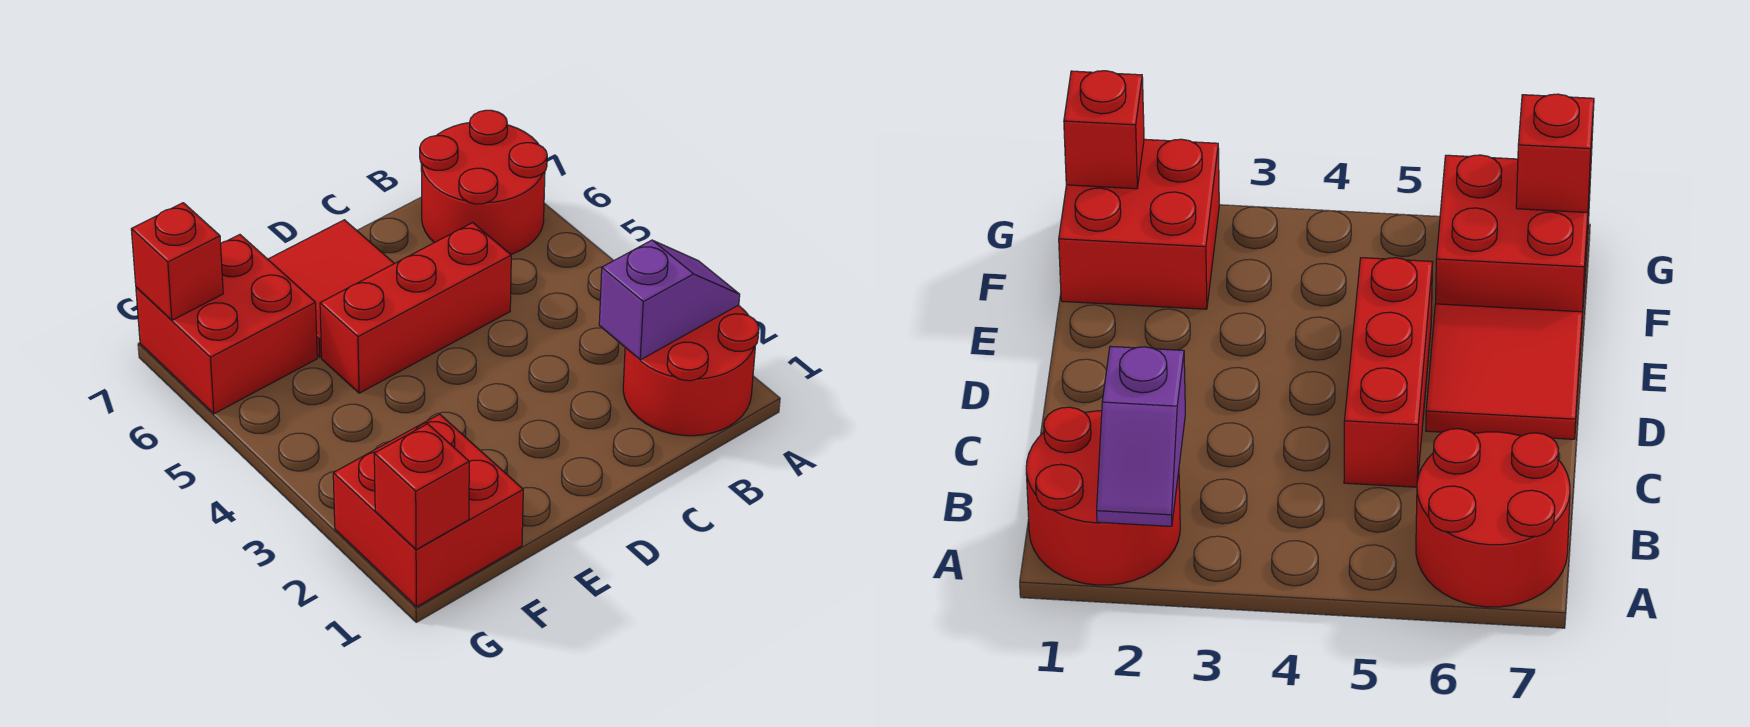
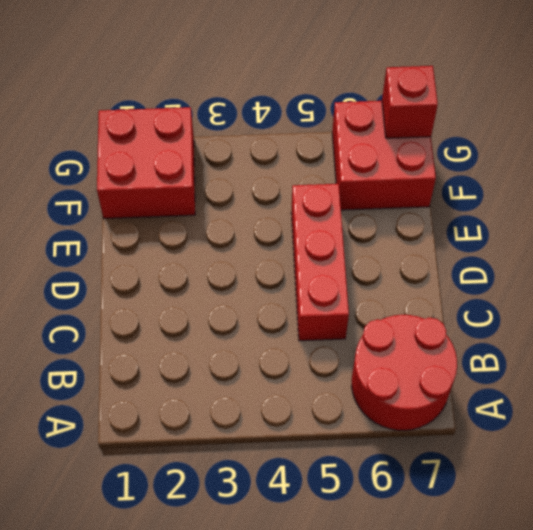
none -> red round brick A1:B2 level 1
none -> red tile D6:E7 level 1

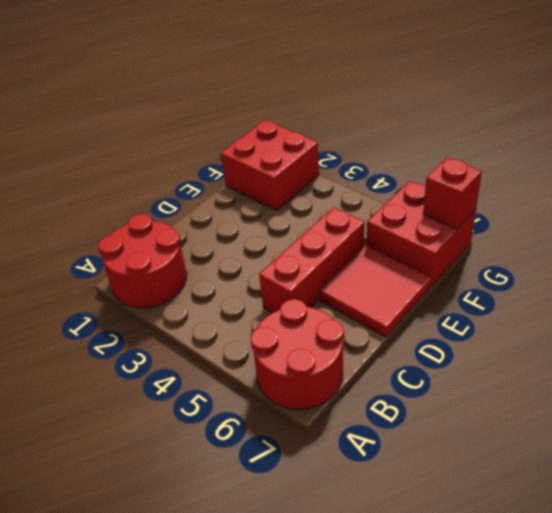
none -> purple slope A2:B2 level 2 top B
none -> red brick G1 level 2

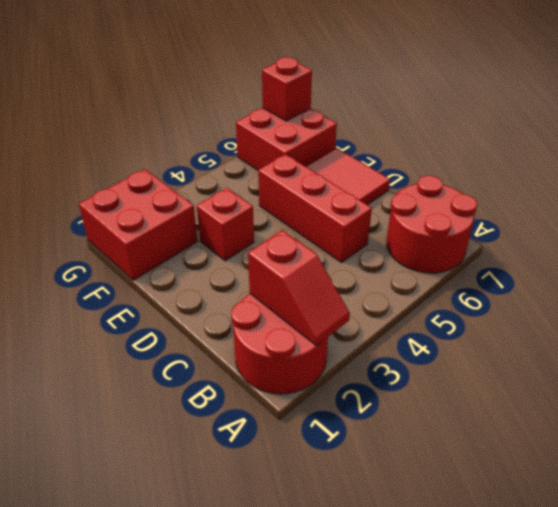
red slope A2:B2 level 2 top B -> purple slope A2:B2 level 2 top B
red brick E3 level 1 -> red brick G1 level 2

